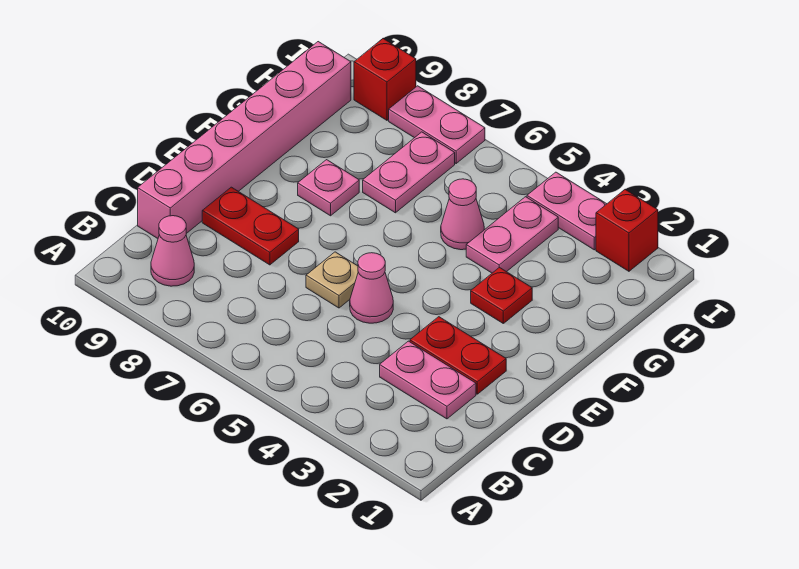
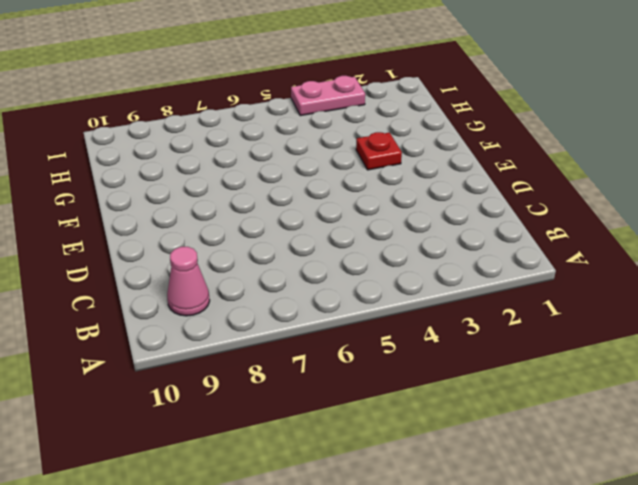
none -> pink plate C2:C3 level 1
none -> pink brick C10:H10 level 1
none -> red plate D2:D3 level 1

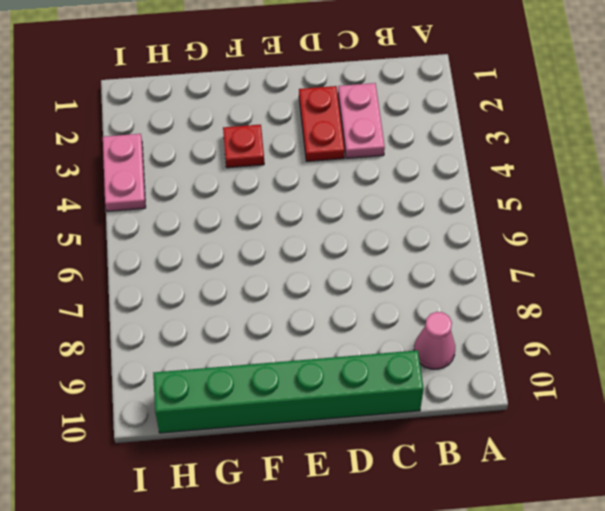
green brick C10:H10 level 1 -> pink brick C10:H10 level 1
none -> pink cone D5 level 1
none -> tan plate D6 level 1
none -> red plate D8:D9 level 1

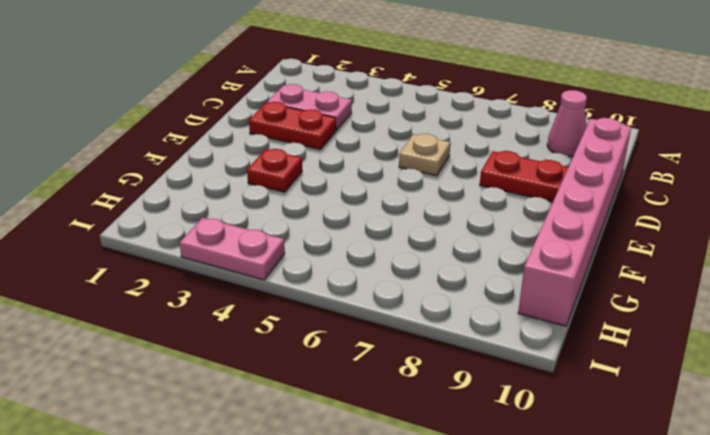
none -> pink cone D5 level 1
none -> pink plate F8 level 1
none -> pink plate G4:H4 level 1

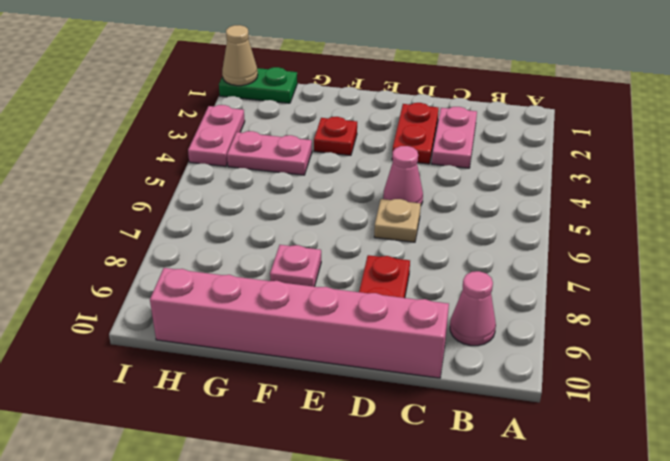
green plate H1:I1 level 1 -> none
tan cone I1 level 2 -> none
none -> pink cone G5 level 1
none -> pink plate G7:H7 level 1
none -> red brick I2 level 1

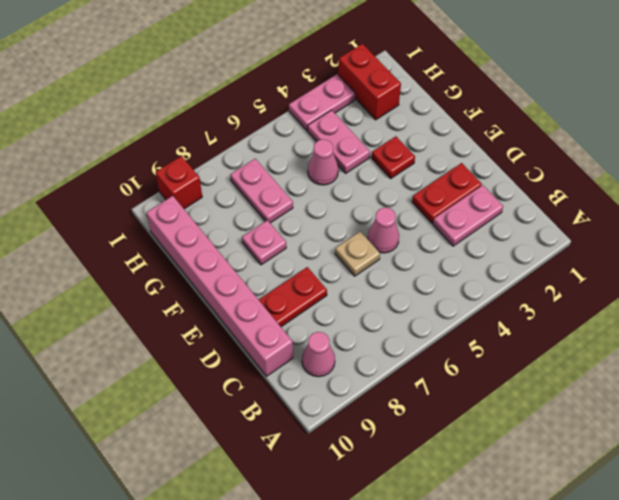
red brick H2:I2 level 1 -> red brick I2 level 1
none -> pink plate I7:I8 level 1

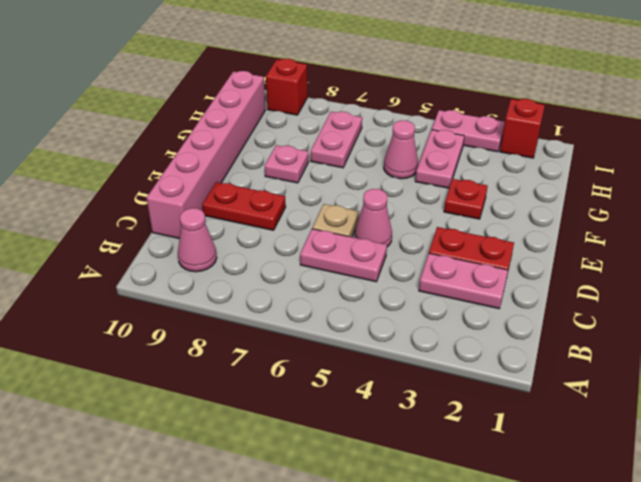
pink plate C5:C6 level 1 -> pink plate I7:I8 level 1

